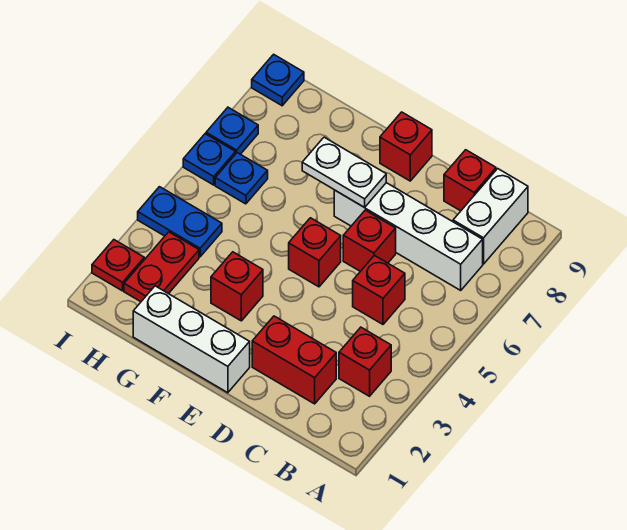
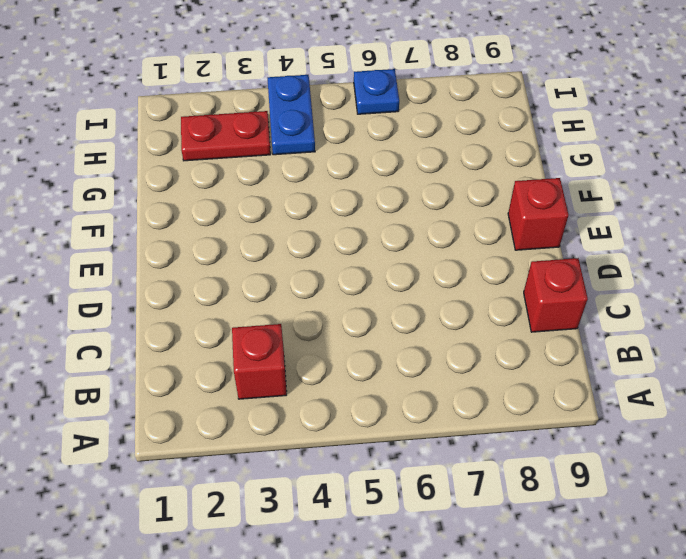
none -> white brick B7:E7 level 1
none -> white brick B8:B9 level 1
none -> red brick C2:D2 level 1

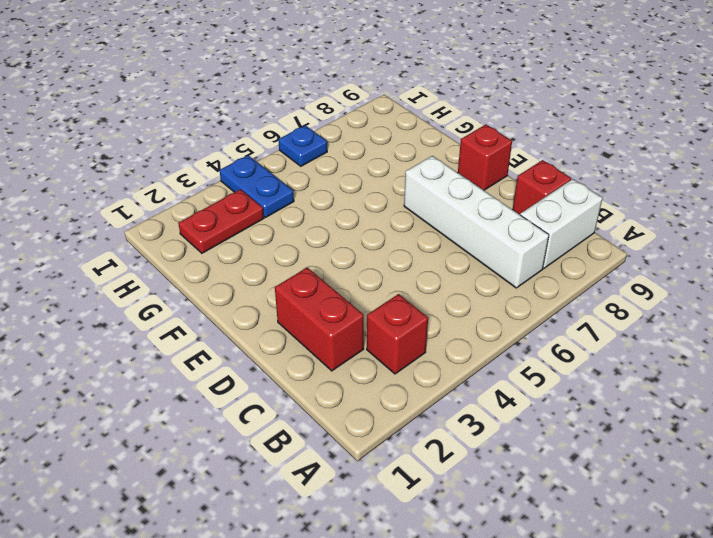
none -> red brick C5 level 1
none -> red brick D6 level 1
none -> white brick E1:G1 level 1

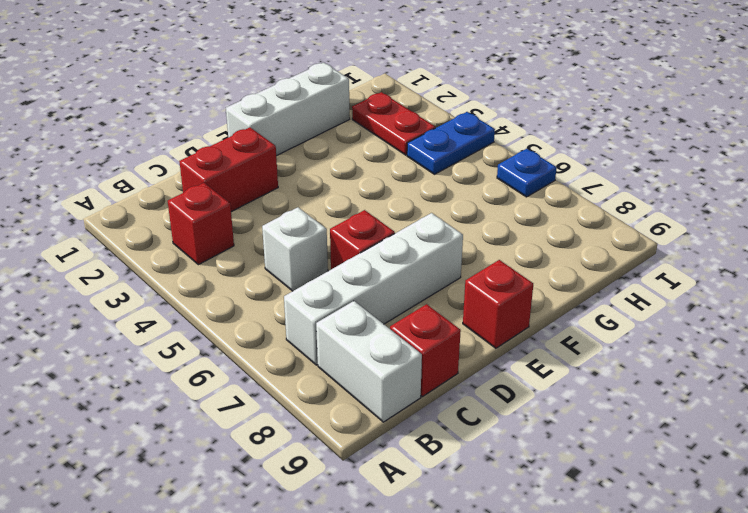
white brick C5 level 1 -> red brick C5 level 1
none -> red brick E5 level 1
none -> red brick F3 level 1
none -> blue plate H6 level 1

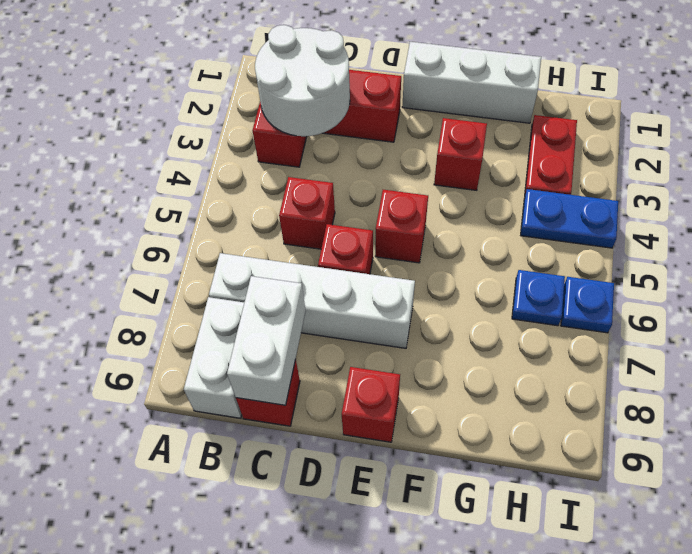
white round brick B2:C3 level 2 -> none
white brick C8:C9 level 2 -> none
none -> red plate I2 level 1
none -> blue plate I7 level 1
none -> blue plate I9 level 1

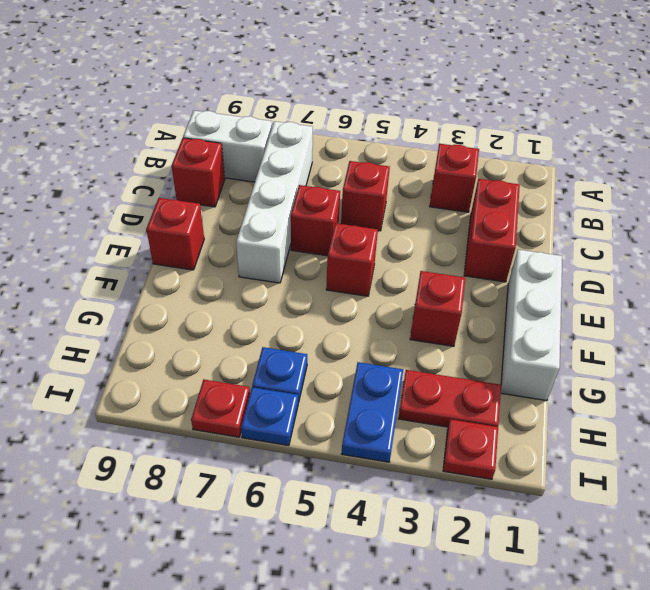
red plate I7 level 1 -> blue plate I7 level 1
none -> blue plate I9 level 1
none -> white plate E7:F7 level 2

